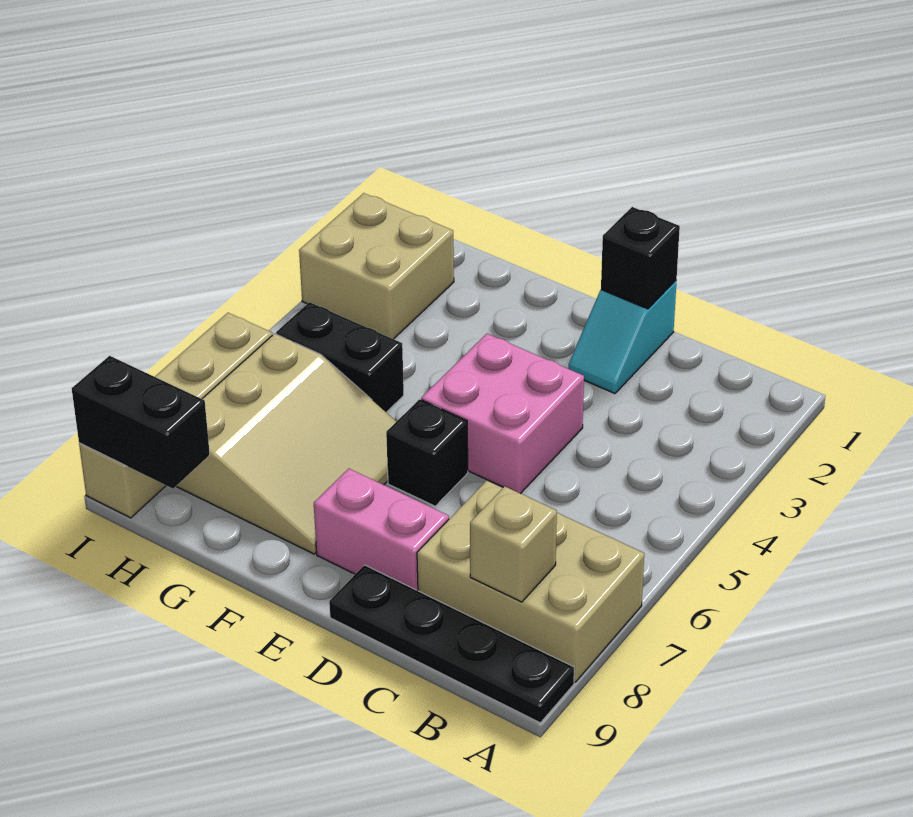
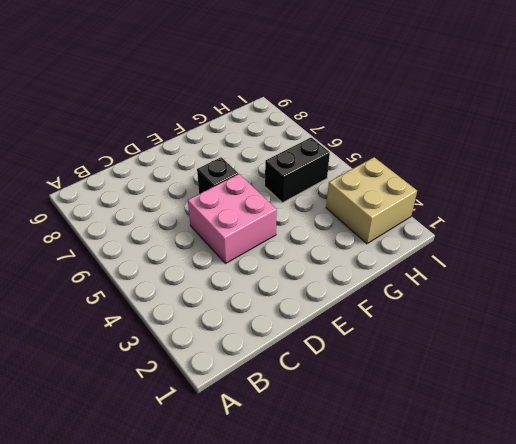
none -> tan brick A7:C8 level 1
none -> black plate A9:D9 level 1
none -> cyan slope D1:D2 level 1 top 1

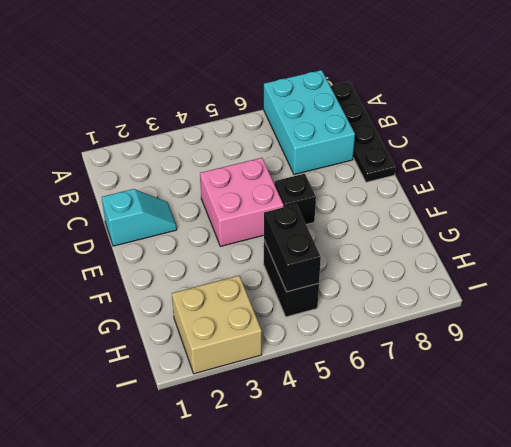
cyan brick A7:C8 level 1 -> tan brick A7:C8 level 1
black brick G5:H5 level 2 -> black brick H9:I9 level 2
none -> pink brick D8:E8 level 1
none -> tan slope F6:H8 level 1 top H
none -> tan brick I6:I9 level 1

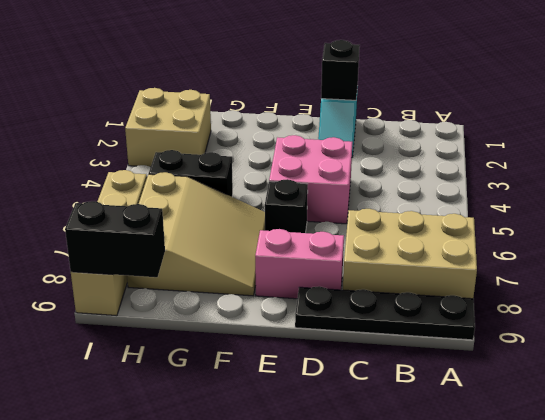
none -> tan brick B8 level 2

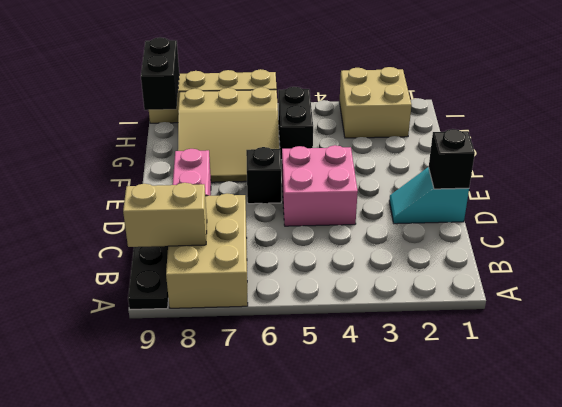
tan brick B8:B9 level 2 -> tan brick B8 level 2

